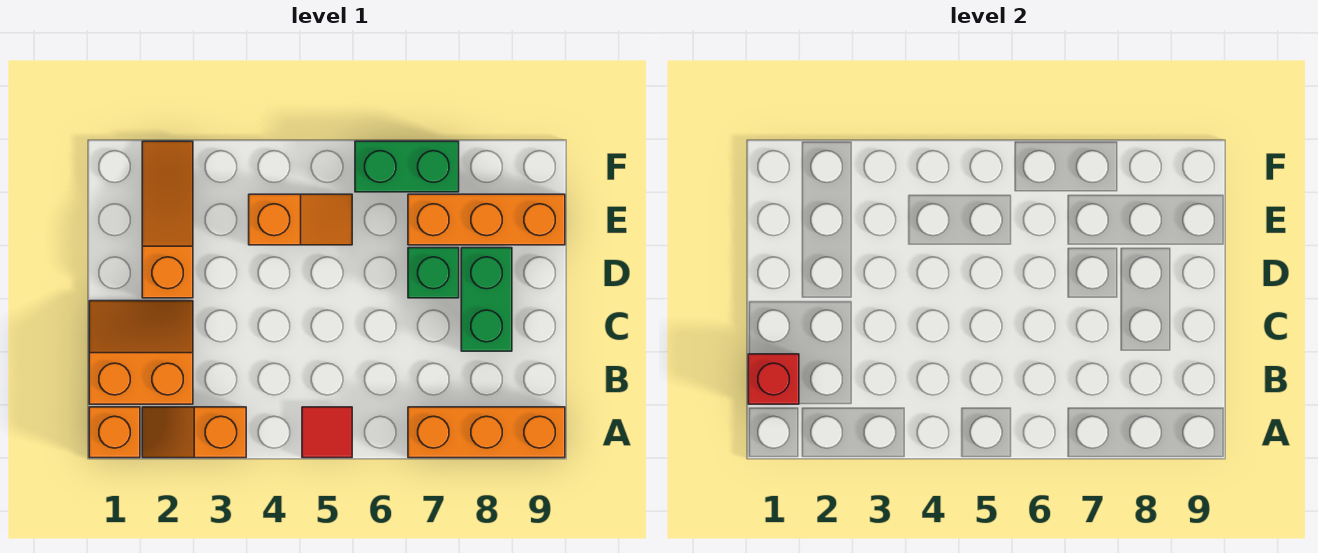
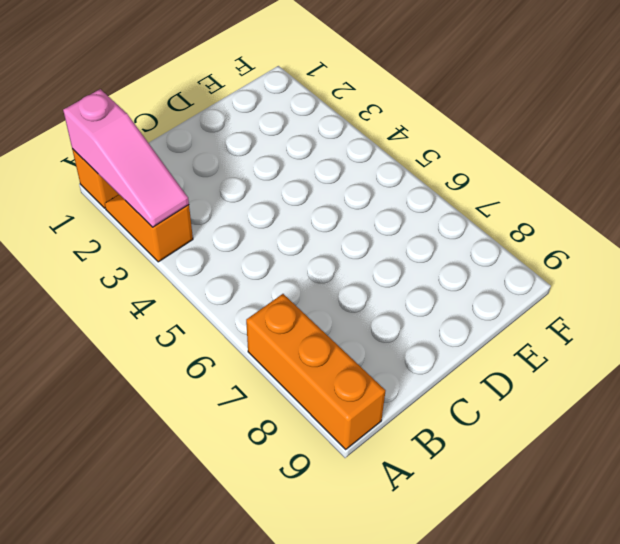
pink slope A1:A3 level 2 top 1 -> none
none -> red tile A5 level 1
none -> orange slope B1:C2 level 1 top B
none -> green brick C8:D8 level 1

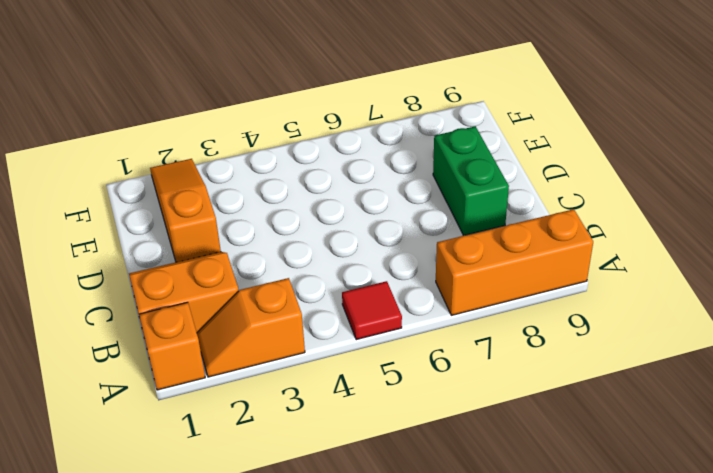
none -> green brick D7 level 1
none -> orange slope E4:E5 level 1 top 4
none -> orange brick E7:E9 level 1

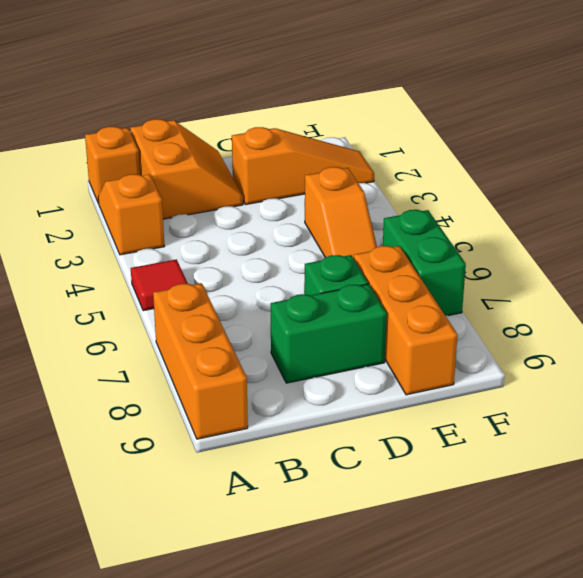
none -> red brick B1 level 2

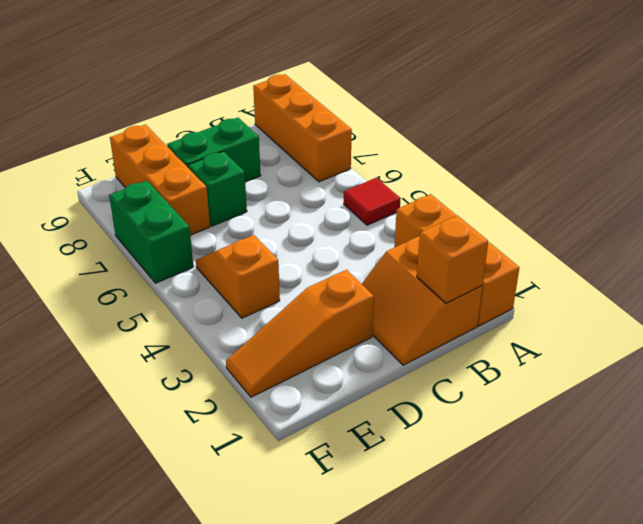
orange brick B1 level 2 -> red brick B1 level 2

